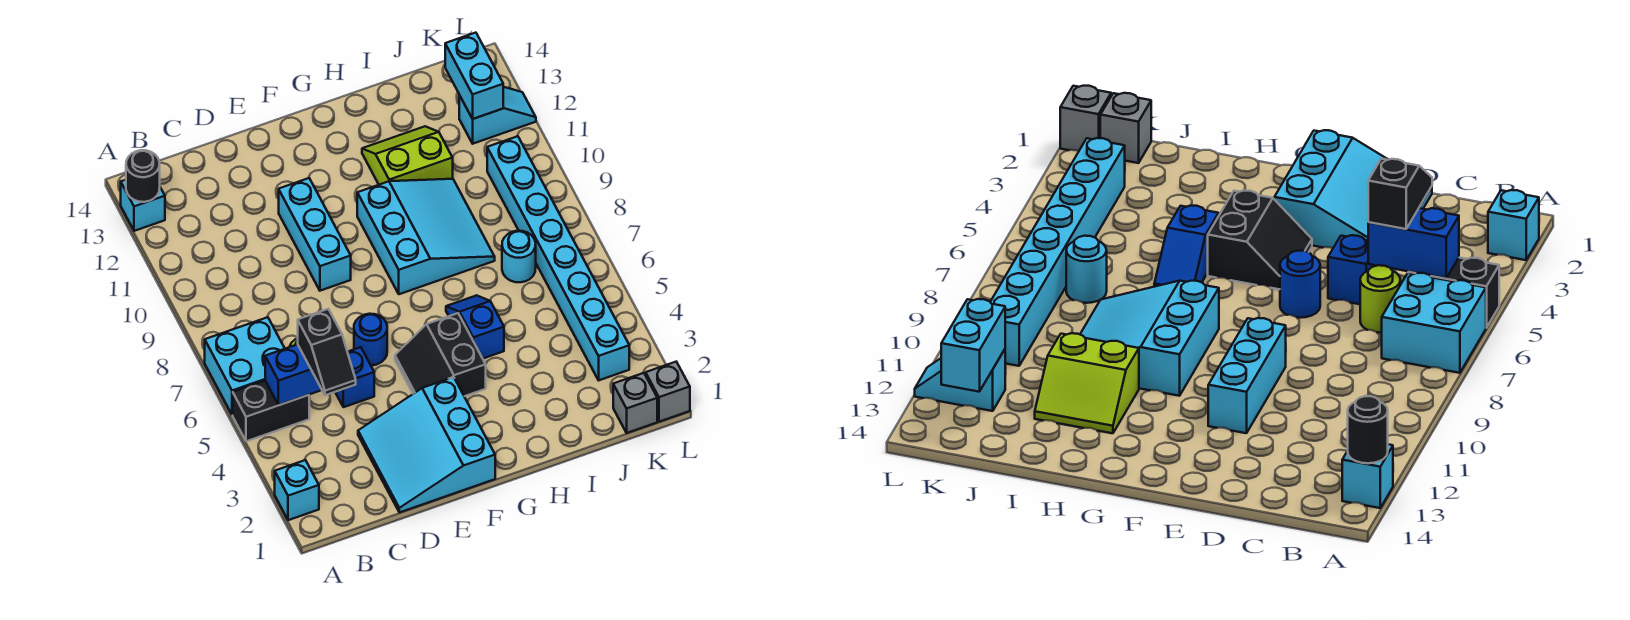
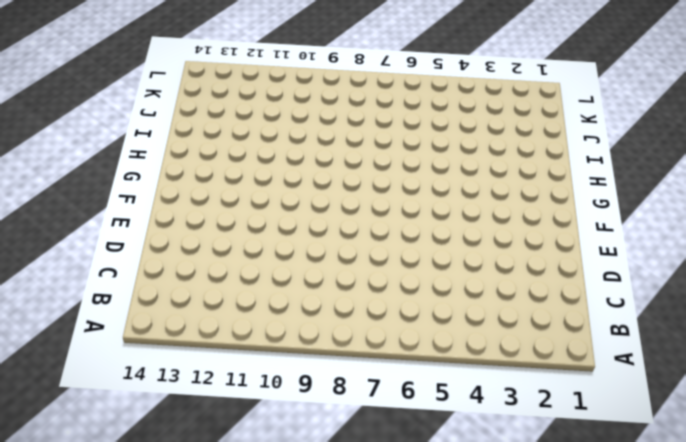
none -> cyan brick A2 level 1
none -> black brick A5:B5 level 1
none -> cyan brick A6:B7 level 1

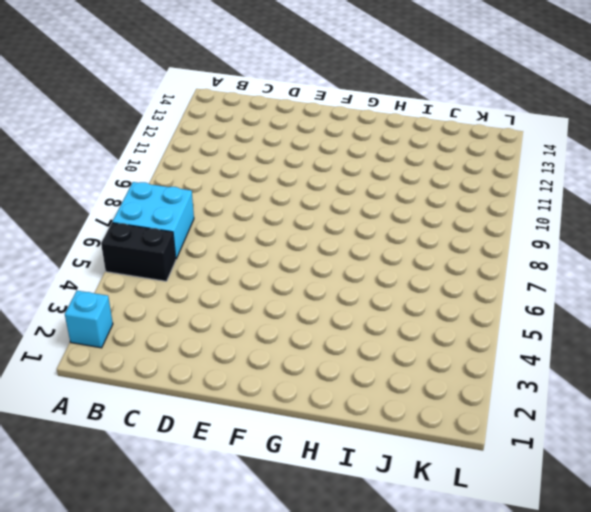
none -> cyan brick A13 level 1
none -> lime round brick C6 level 1
none -> cyan slope D1:F3 level 1 top F

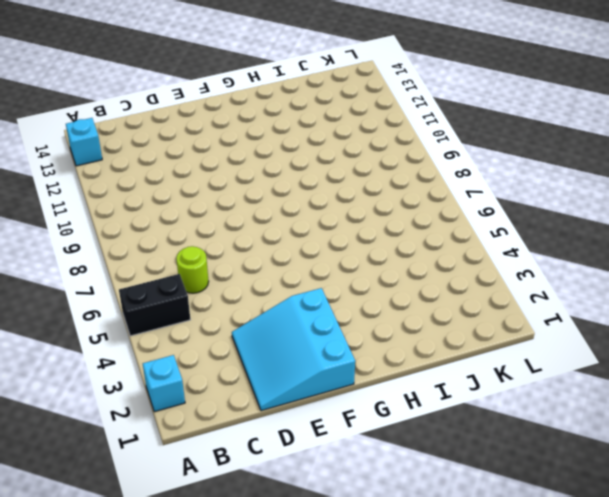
none -> cyan brick A6:B7 level 1
none -> blue brick D5 level 1
none -> blue round brick E6 level 1

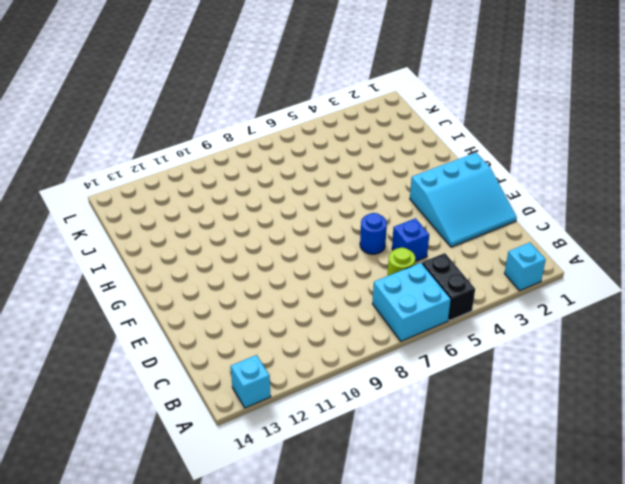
none -> cyan brick E9:E11 level 1
none -> black slope F4:G5 level 1 top G
none -> cyan slope G8:I10 level 1 top G

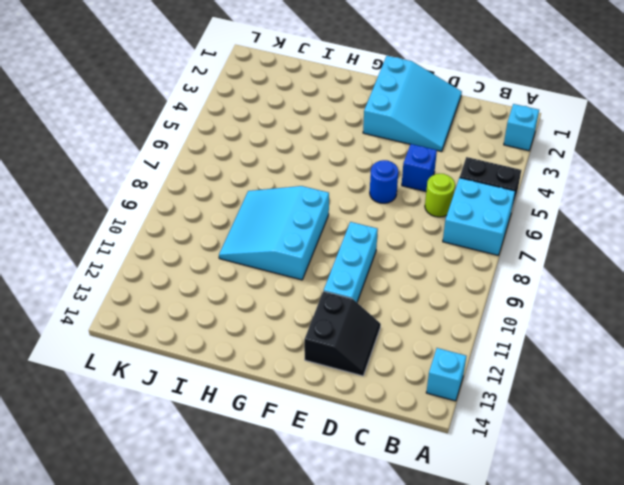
black slope D12:E13 level 1 top E -> black slope F4:G5 level 1 top G
none -> blue slope H5:H6 level 1 top 5
none -> lime slope H11:I12 level 1 top 11
none -> cyan round brick J7 level 1

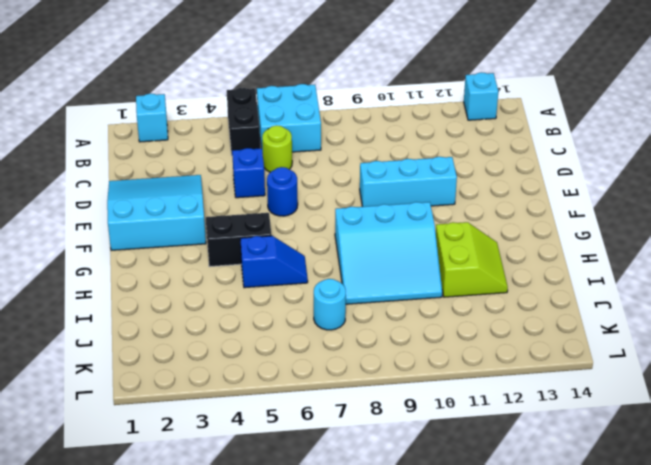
none -> grey brick K1 level 1
none -> cyan brick K3:K10 level 1
none -> cyan slope K12:L12 level 1 top K

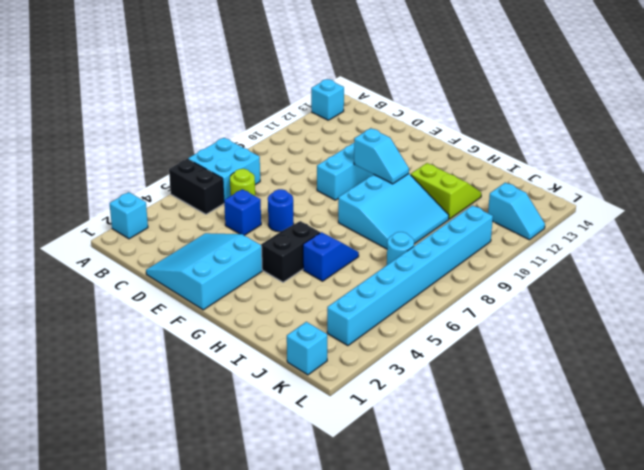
cyan slope F10:G10 level 2 top F -> none
cyan brick K1 level 1 -> grey brick K1 level 1
none -> grey brick L1 level 1
none -> black round brick A13 level 2
none -> blue brick B5:C5 level 2

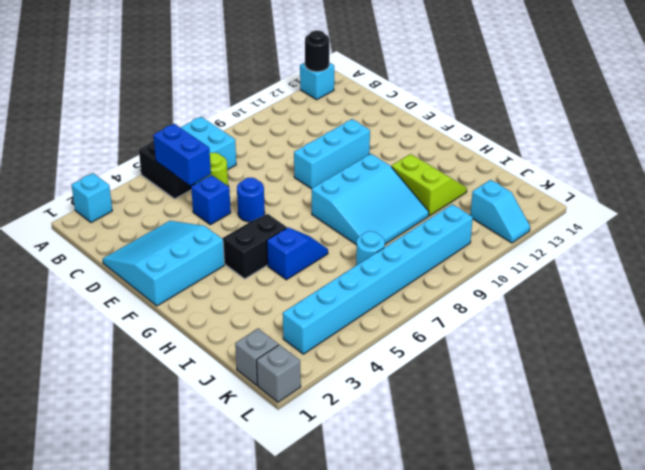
none -> cyan brick K12:K13 level 2
none -> black slope C4:C5 level 3 top 5

